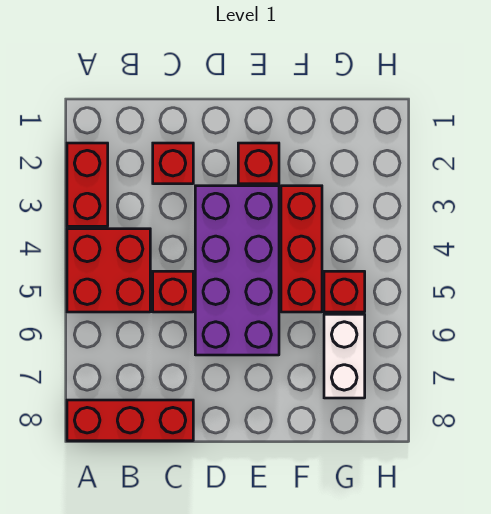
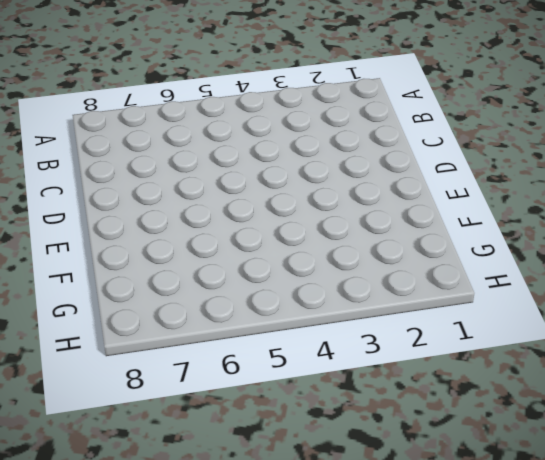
none -> red brick A2:A3 level 1
none -> red brick A4:B5 level 1

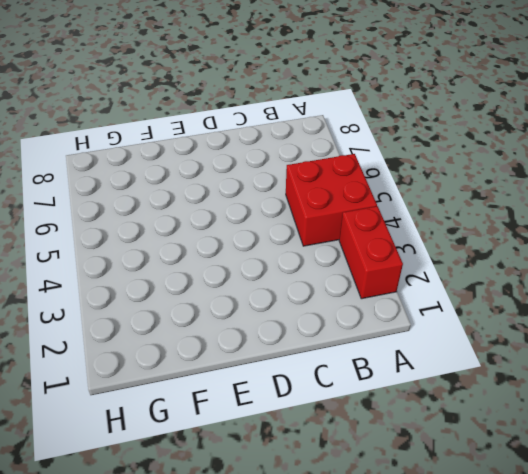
none -> red brick A8:C8 level 1
none -> red brick C2 level 1

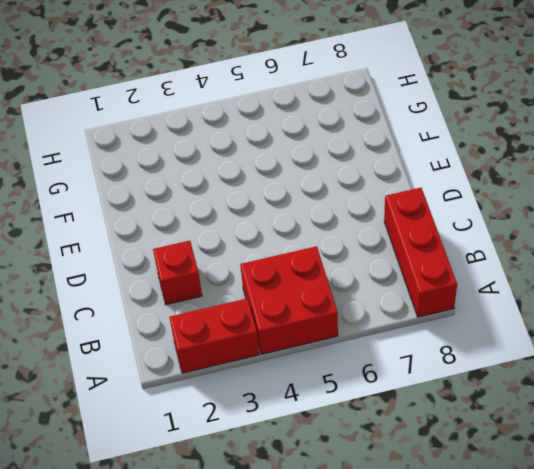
none -> red brick C5 level 1
none -> purple brick D3:E6 level 1

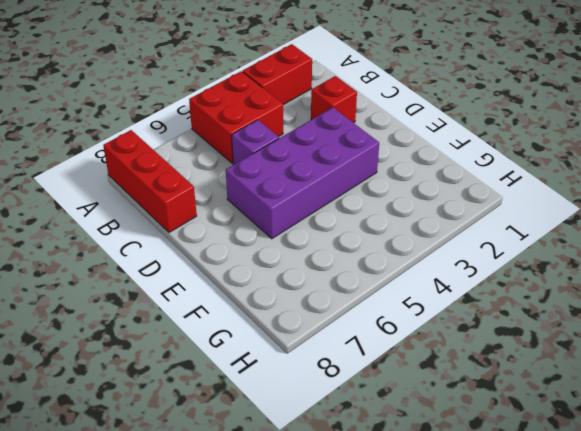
purple brick C5 level 1 -> red brick C5 level 1
none -> red brick E2 level 1
none -> red brick F3:F5 level 1

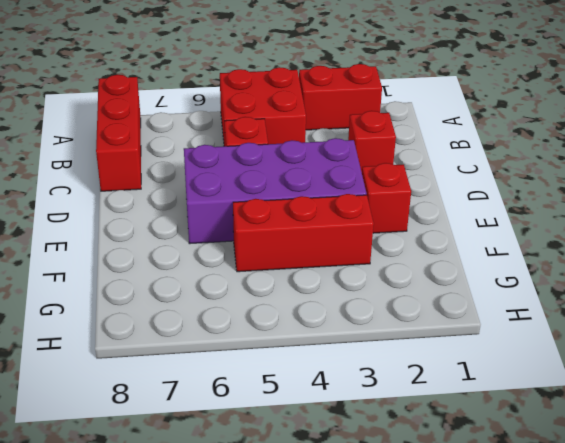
none -> red brick G5 level 1
none -> white brick G6:G7 level 1

